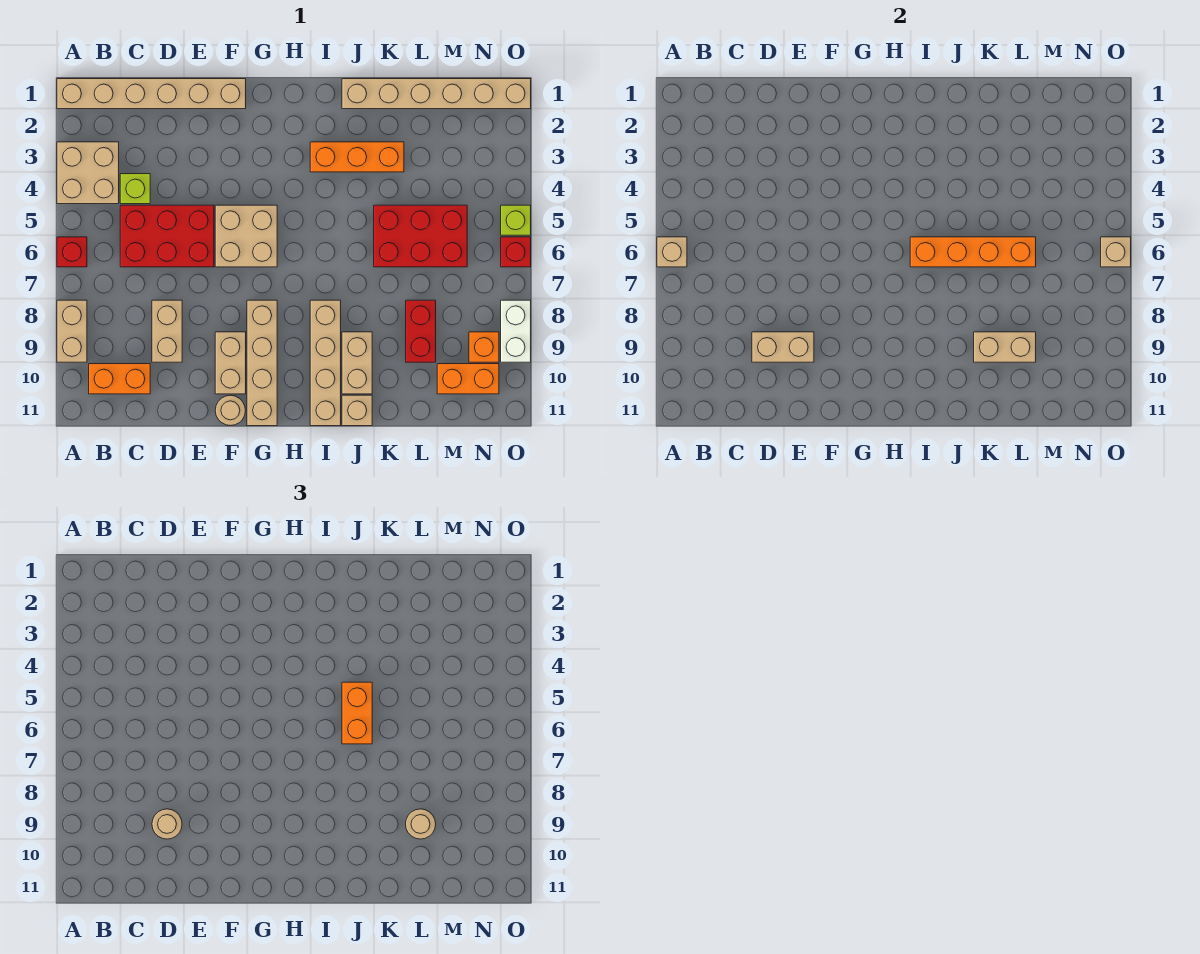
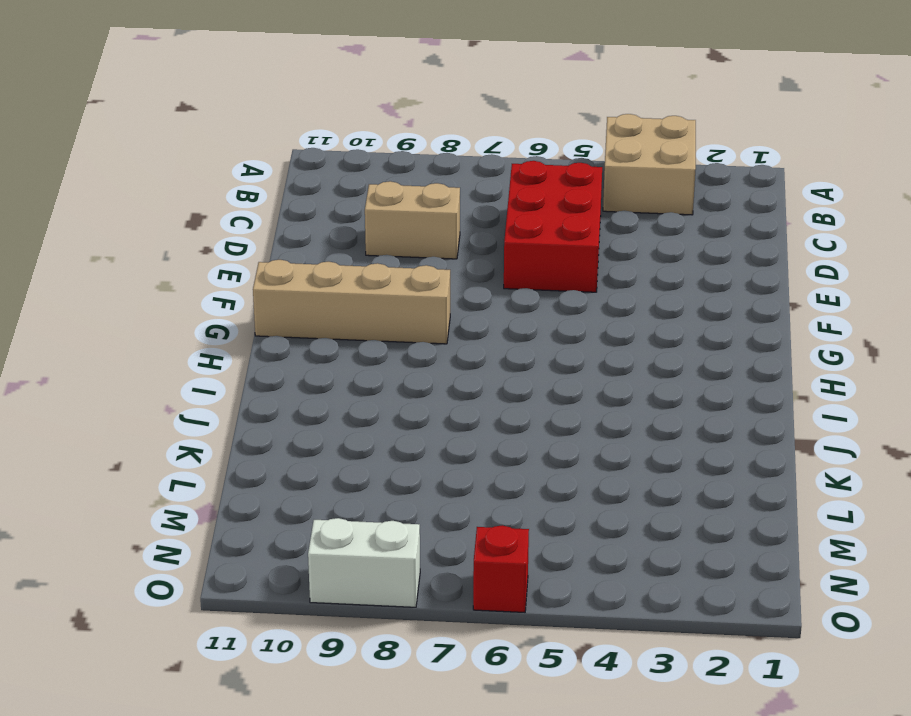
none -> tan brick A1:F1 level 1
none -> red brick A6 level 1
none -> tan brick A8:A9 level 1
none -> orange brick B10:C10 level 1

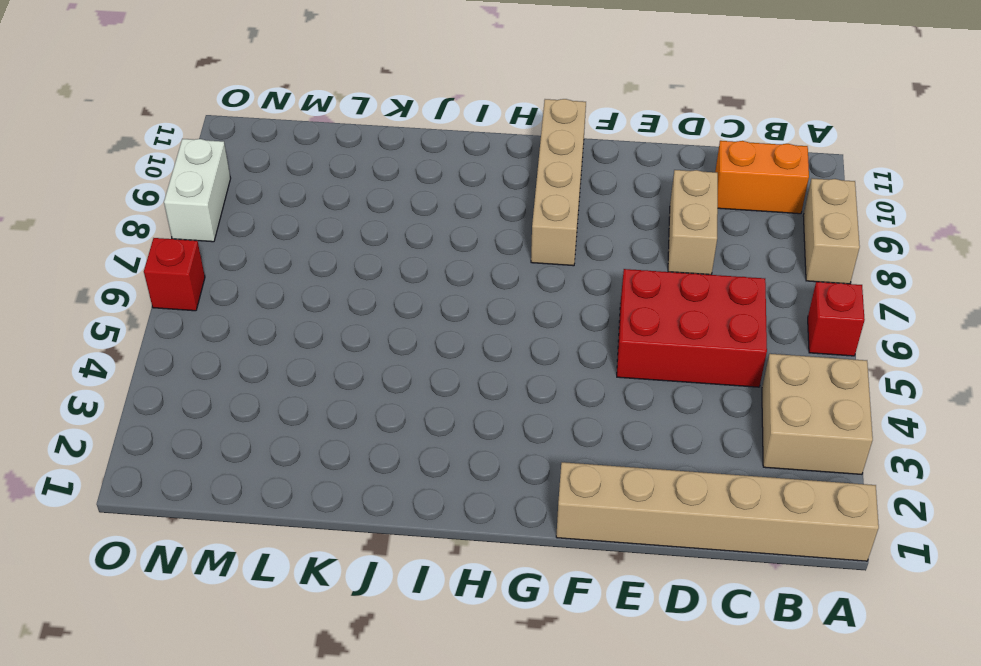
none -> lime brick C4 level 1
none -> tan brick F5:G6 level 1
none -> tan brick F9:F10 level 1
none -> tan round brick F11 level 1

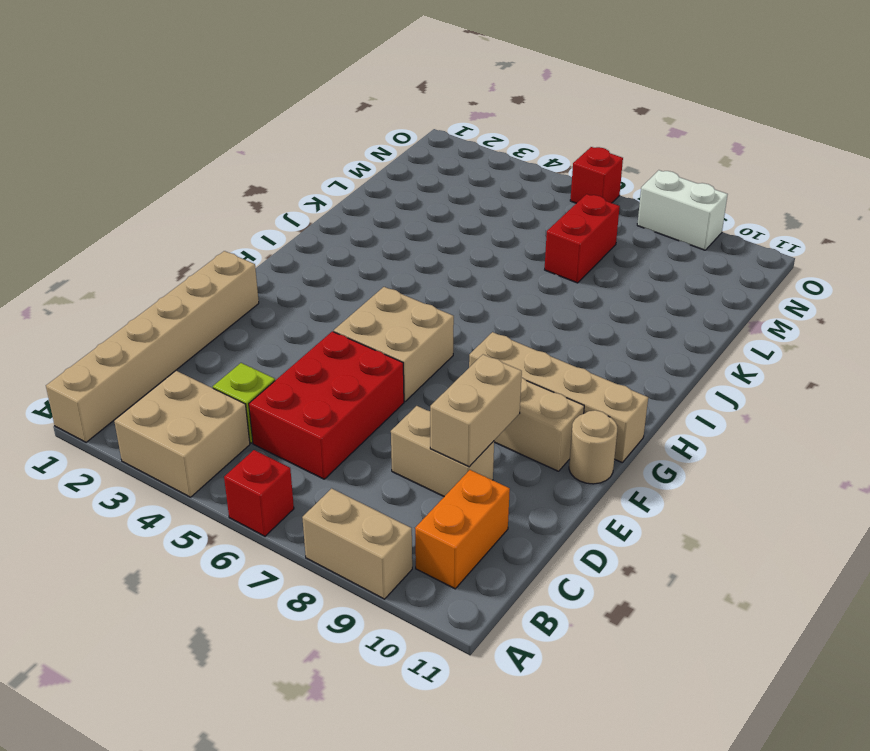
red brick L7:M7 level 1 -> red brick L8:L9 level 1
none -> orange brick I3:K3 level 1
none -> tan brick I8:I11 level 1
none -> tan brick J1:O1 level 1
none -> tan brick J9:J10 level 1

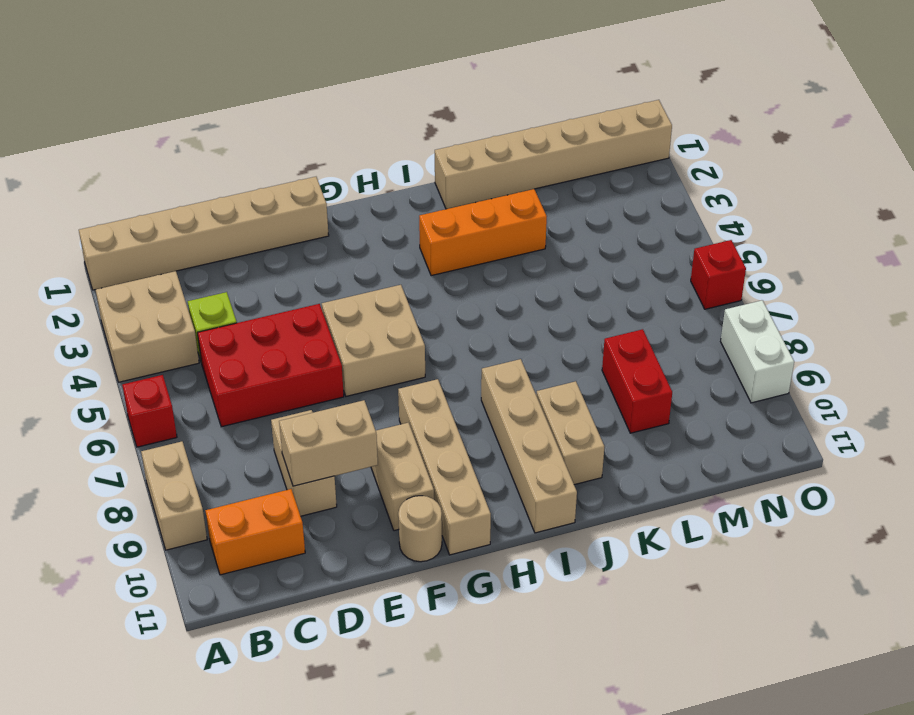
none -> tan brick J11 level 1
none -> red brick K5:M6 level 1
none -> orange brick M10:N10 level 1
none -> orange brick N9 level 1

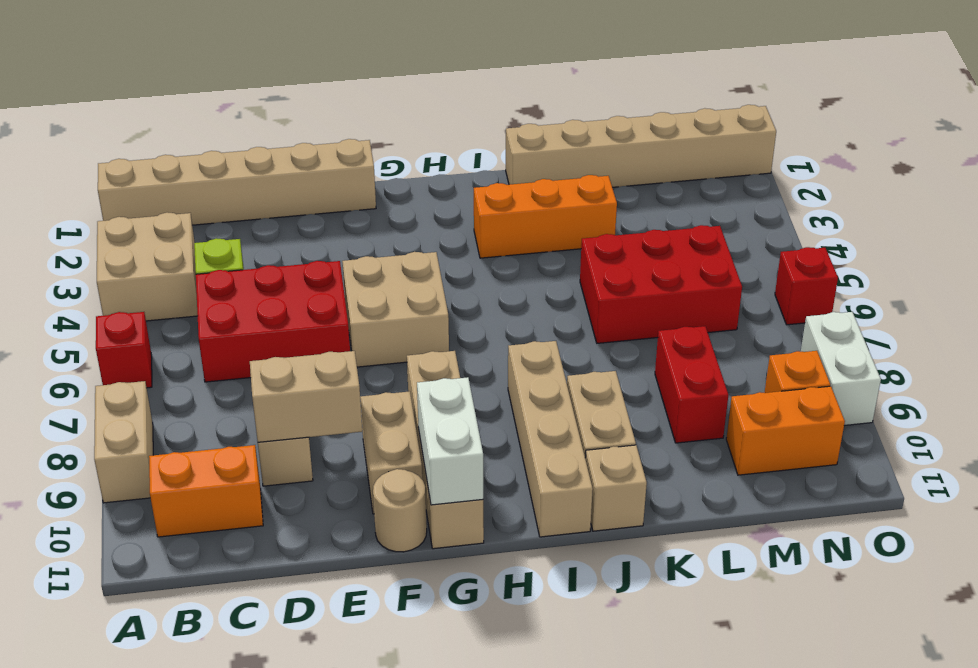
white brick G10:G11 level 2 -> none
none -> lime brick O5 level 1
none -> tan brick A6 level 2
none -> orange brick I6:L6 level 2
none -> tan brick K9:L9 level 2

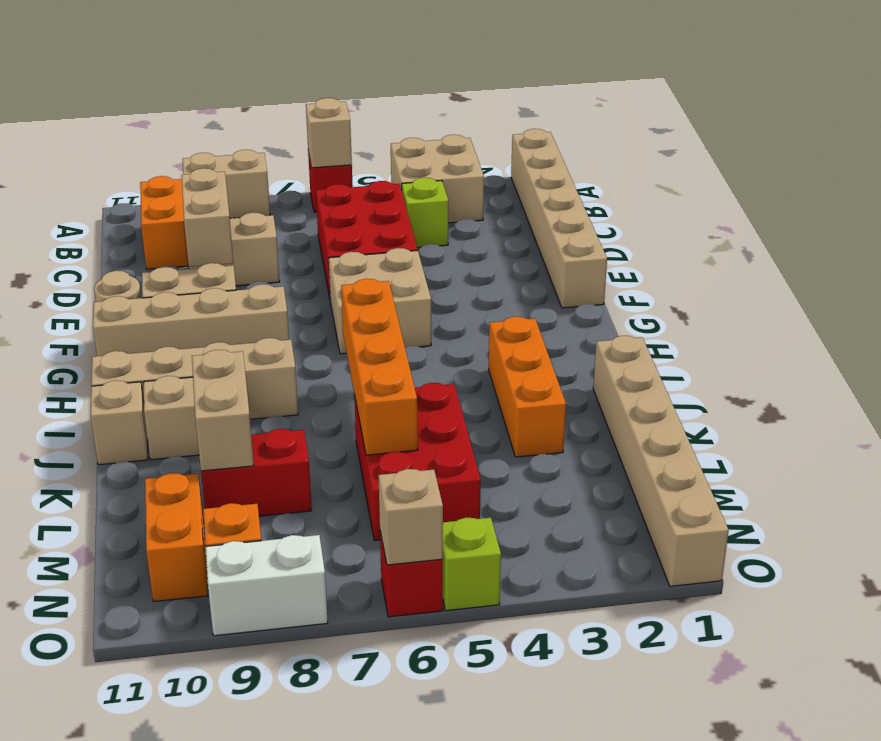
none -> tan round brick D9 level 3
none -> orange brick J5:J6 level 3
none -> tan round brick L9 level 3

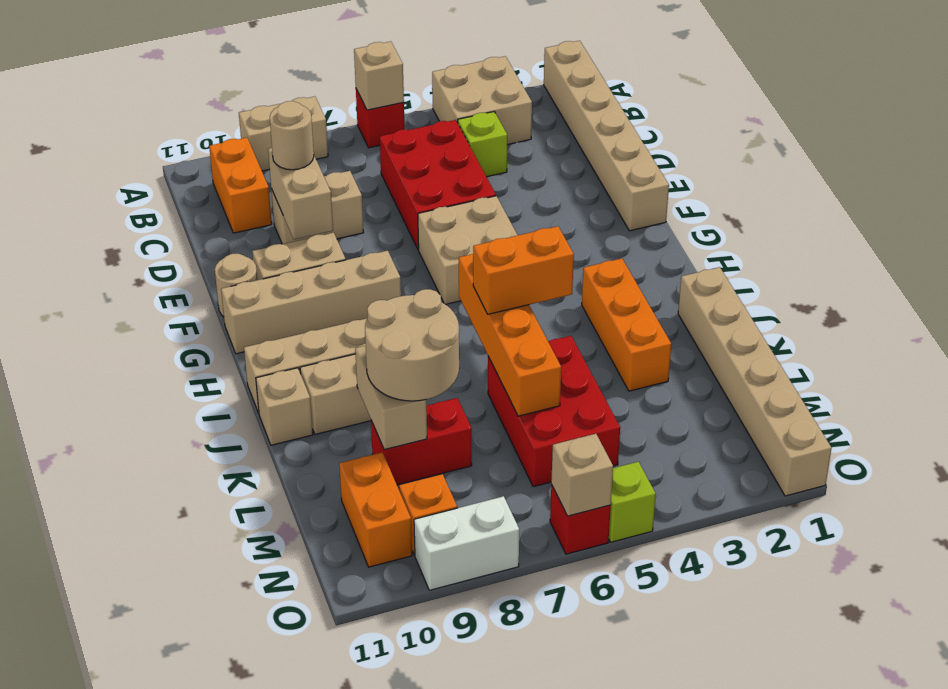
tan round brick K8:L9 level 3 -> tan round brick L9 level 3

